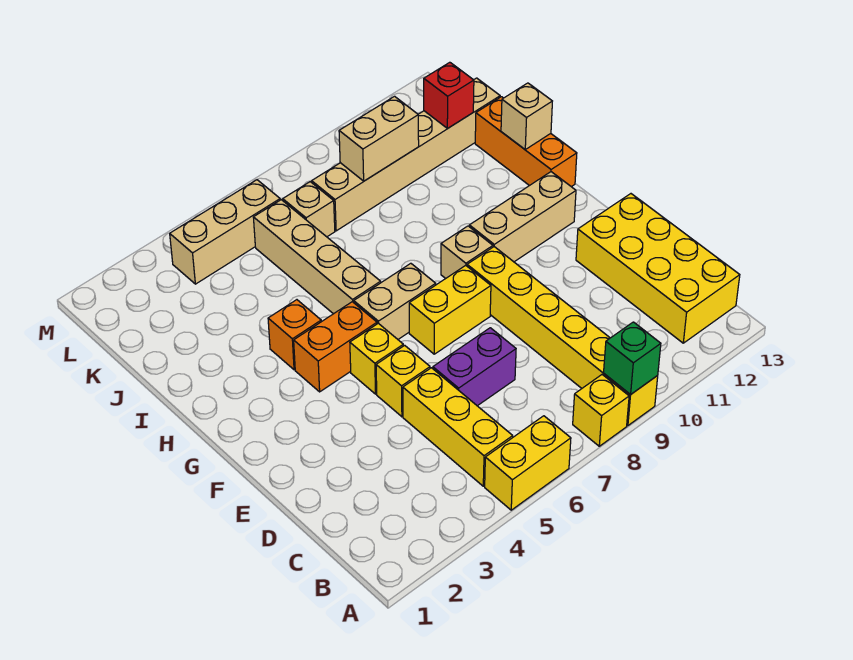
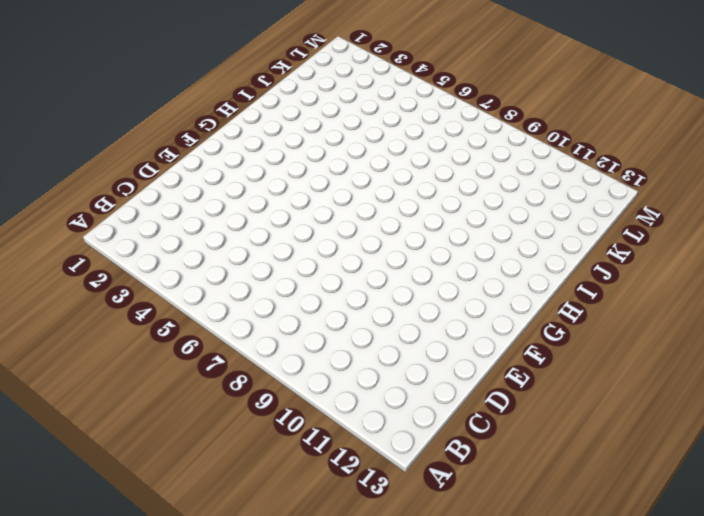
none -> yellow brick A5:A6 level 1
none -> yellow brick A8 level 1
none -> yellow brick A9:F9 level 1

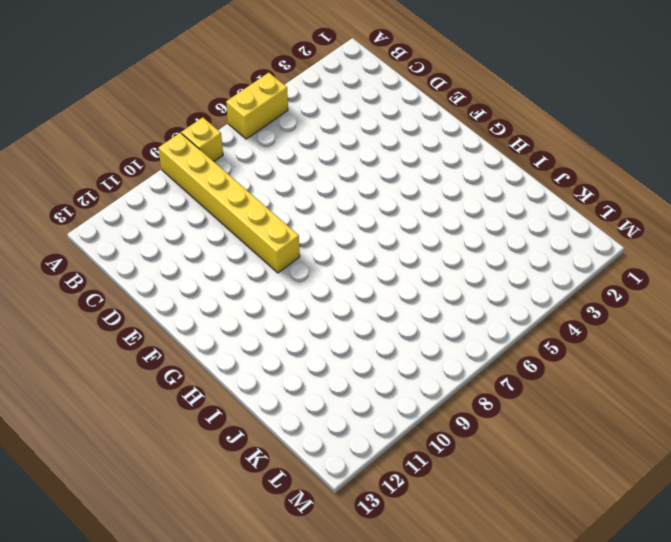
none -> yellow brick B5:D5 level 1
none -> yellow brick B12:E13 level 1
none -> purple brick D6:D7 level 1

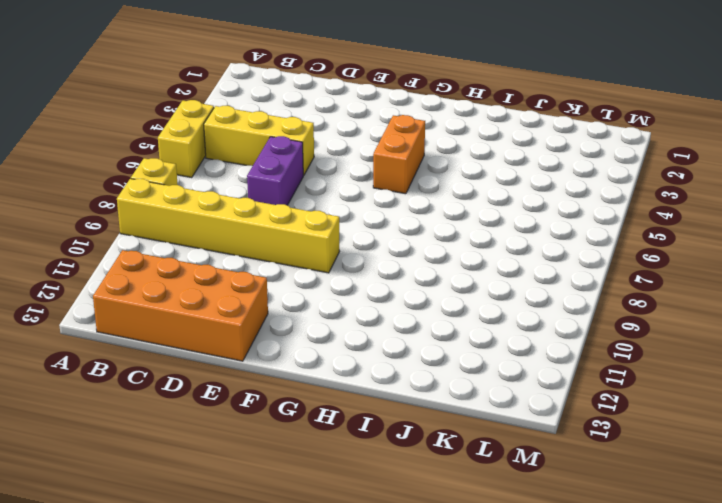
orange brick B12:E13 level 1 -> yellow brick B12:E13 level 1
none -> yellow brick E5 level 1
none -> yellow brick F5 level 1
none -> yellow brick F7:F8 level 1

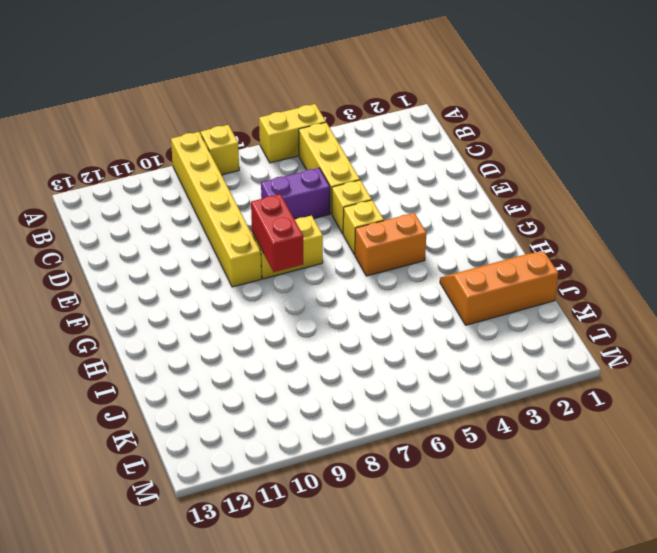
red brick F8:G8 level 2 -> none
orange slope I1:J3 level 1 top J -> none
none -> yellow brick B12:E13 level 1
none -> tan brick G6:G7 level 1
none -> tan brick G9 level 1

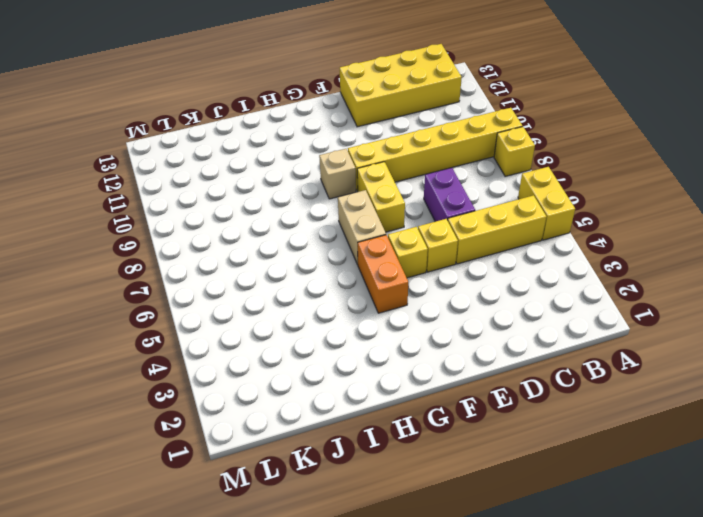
none -> tan brick G10:G12 level 1
none -> orange brick H4 level 1
none -> tan brick H6:K6 level 1

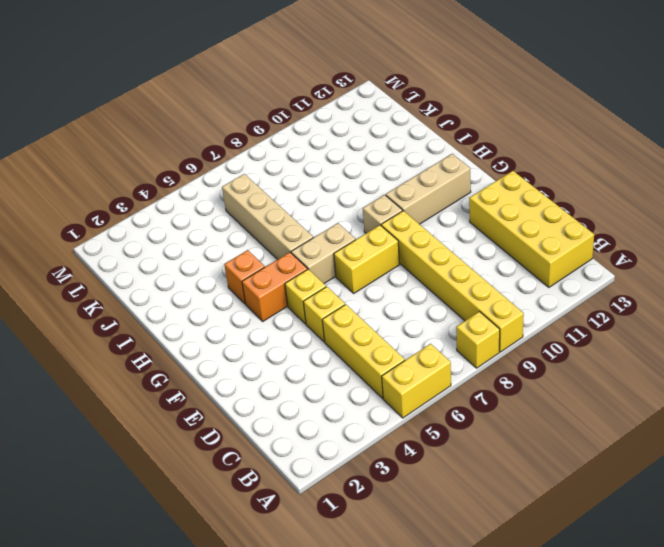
none -> purple brick D6:D7 level 1
none -> orange brick H13:J13 level 1
none -> tan brick K7 level 1

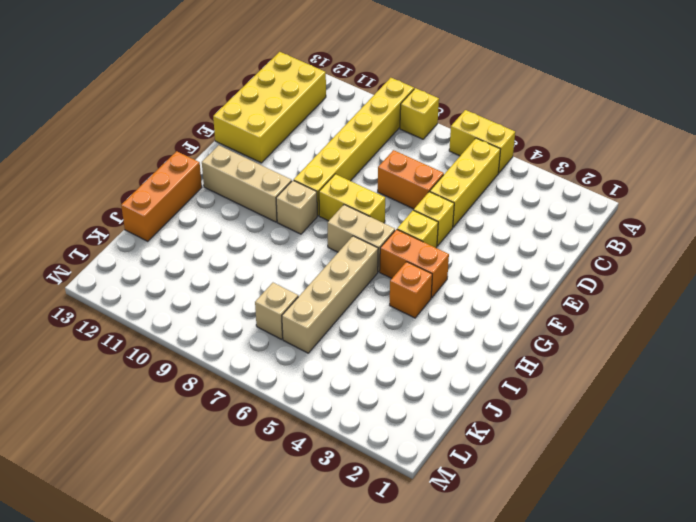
orange brick D6:D7 level 1 -> purple brick D6:D7 level 1
none -> tan brick K8:K13 level 1
none -> tan brick L4:L6 level 1
none -> green brick A9 level 2

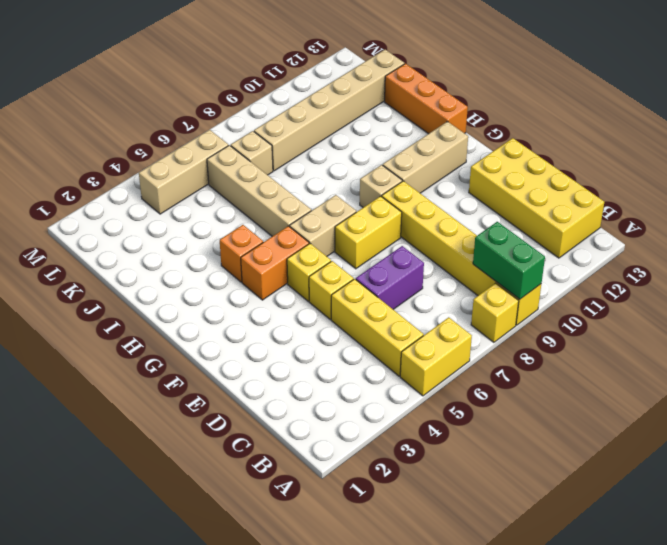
green brick A9:B9 level 2 -> green brick A9 level 2
none -> tan brick I13 level 2
none -> tan brick K9:K10 level 2
none -> red brick K12 level 2

